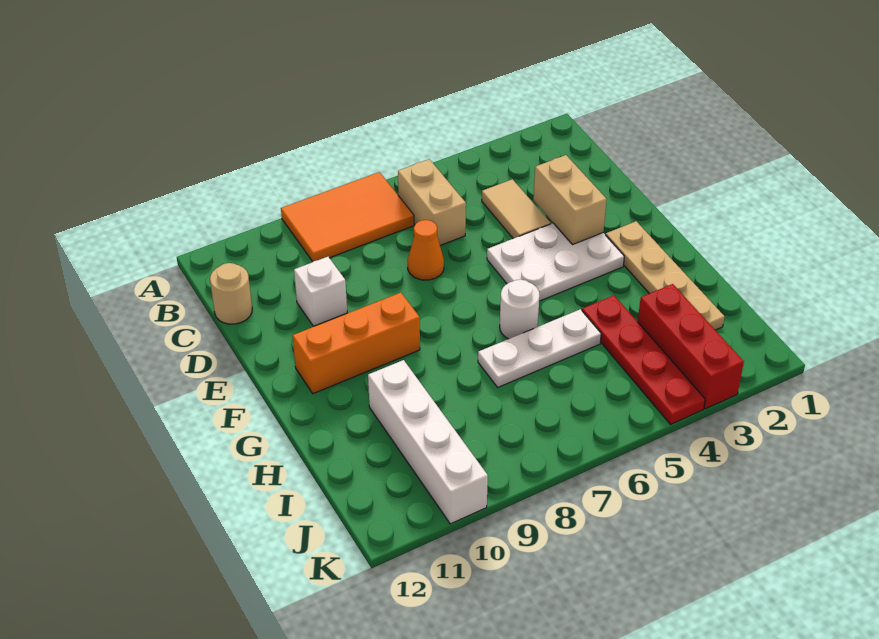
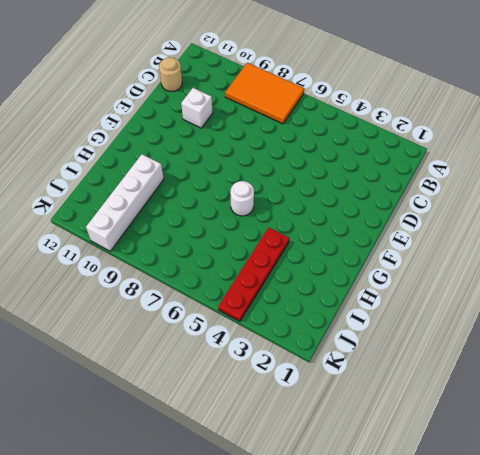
none -> tan brick B6:C6 level 1
none -> tan tile C4:D4 level 1
none -> orange cone D7 level 1

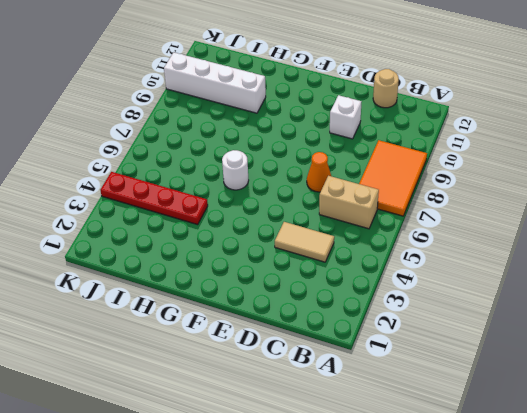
none -> white plate E3:F5 level 1
none -> tan plate F2:I2 level 1
none -> orange brick F9:F11 level 1

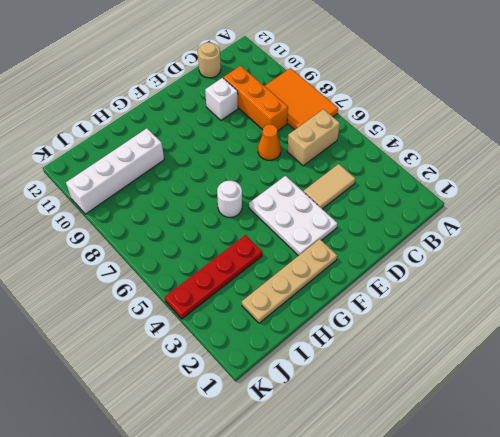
orange brick C8:C10 level 1 -> orange brick F9:F11 level 1
none -> white plate H5:H7 level 1
none -> red brick I3:K3 level 1
none -> tan brick D3:E3 level 2

